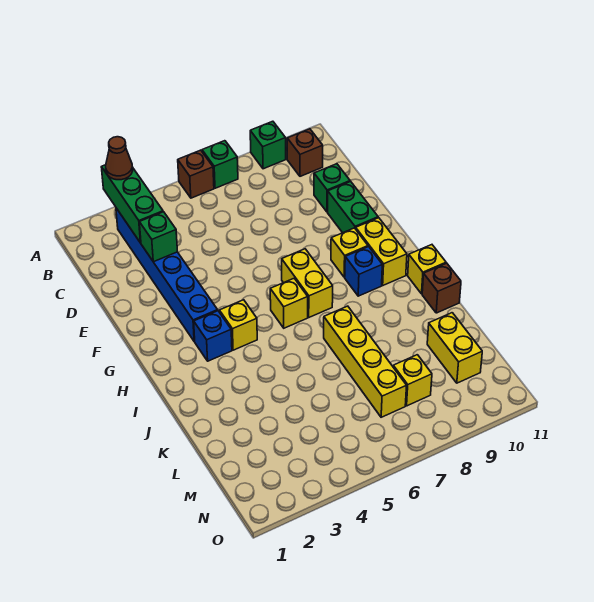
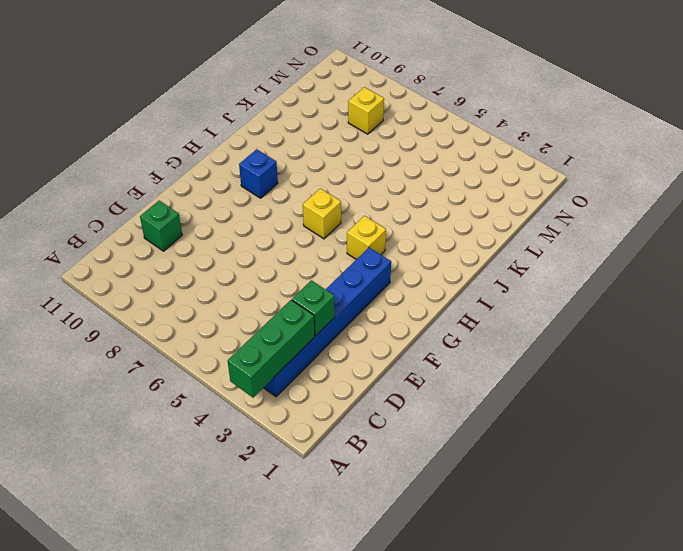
none -> brown brick A6 level 1
none -> green brick A7 level 1
none -> green brick A9 level 1

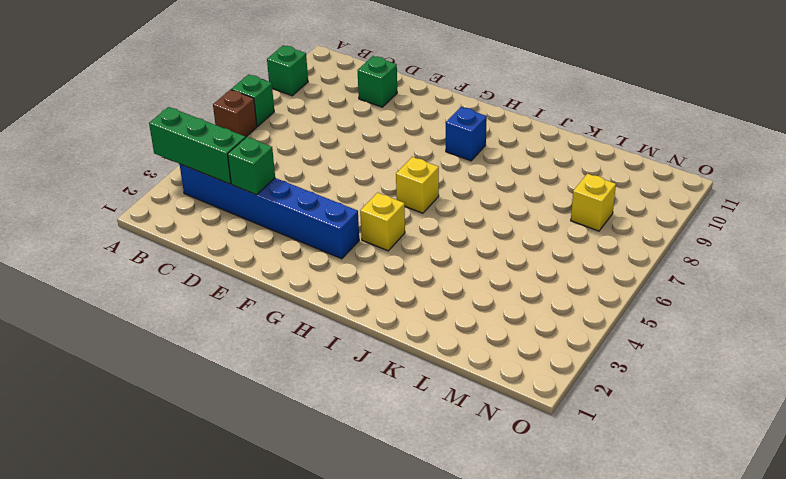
none -> brown brick B10 level 1
none -> green brick E10:F10 level 1
none -> yellow brick G7:H7 level 1

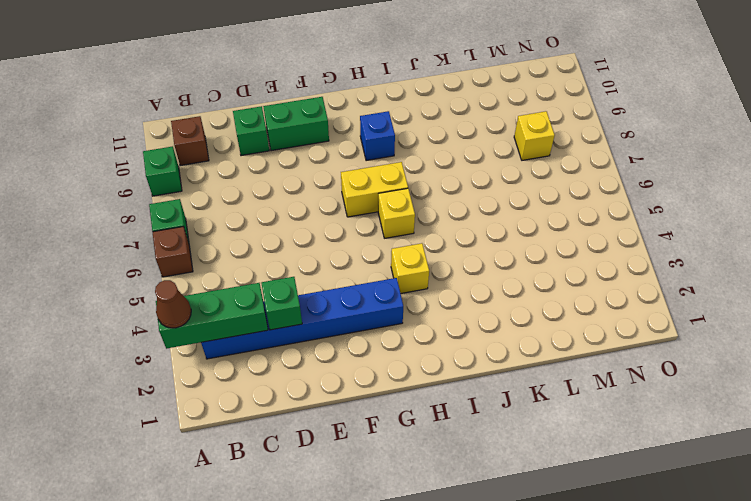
none -> yellow brick G9 level 1
none -> yellow brick G10:H10 level 1
none -> blue brick H3 level 1

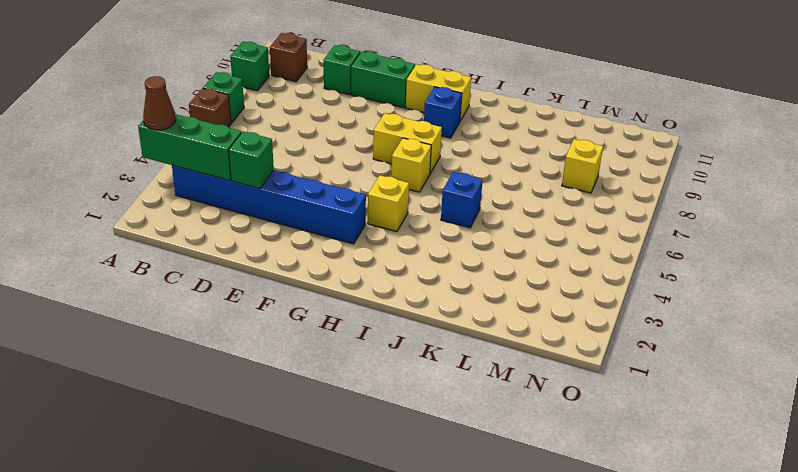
blue brick J5 level 1 -> blue brick H3 level 1
none -> yellow brick G9 level 1
none -> yellow brick I11 level 1
none -> yellow brick J7:M7 level 1

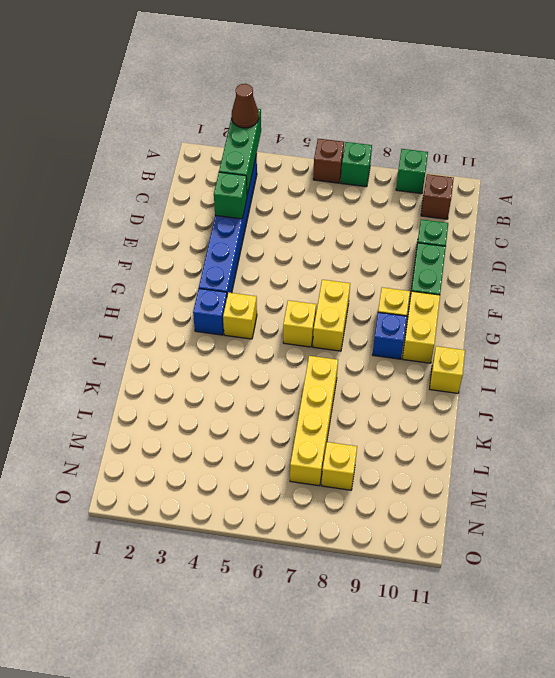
none -> brown brick J11 level 1
none -> yellow brick L10:M10 level 1

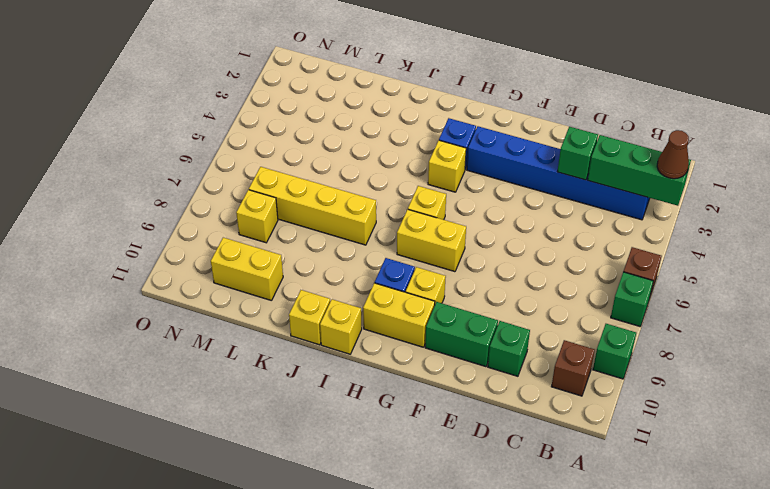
yellow brick J11 level 1 -> brown brick J11 level 1

